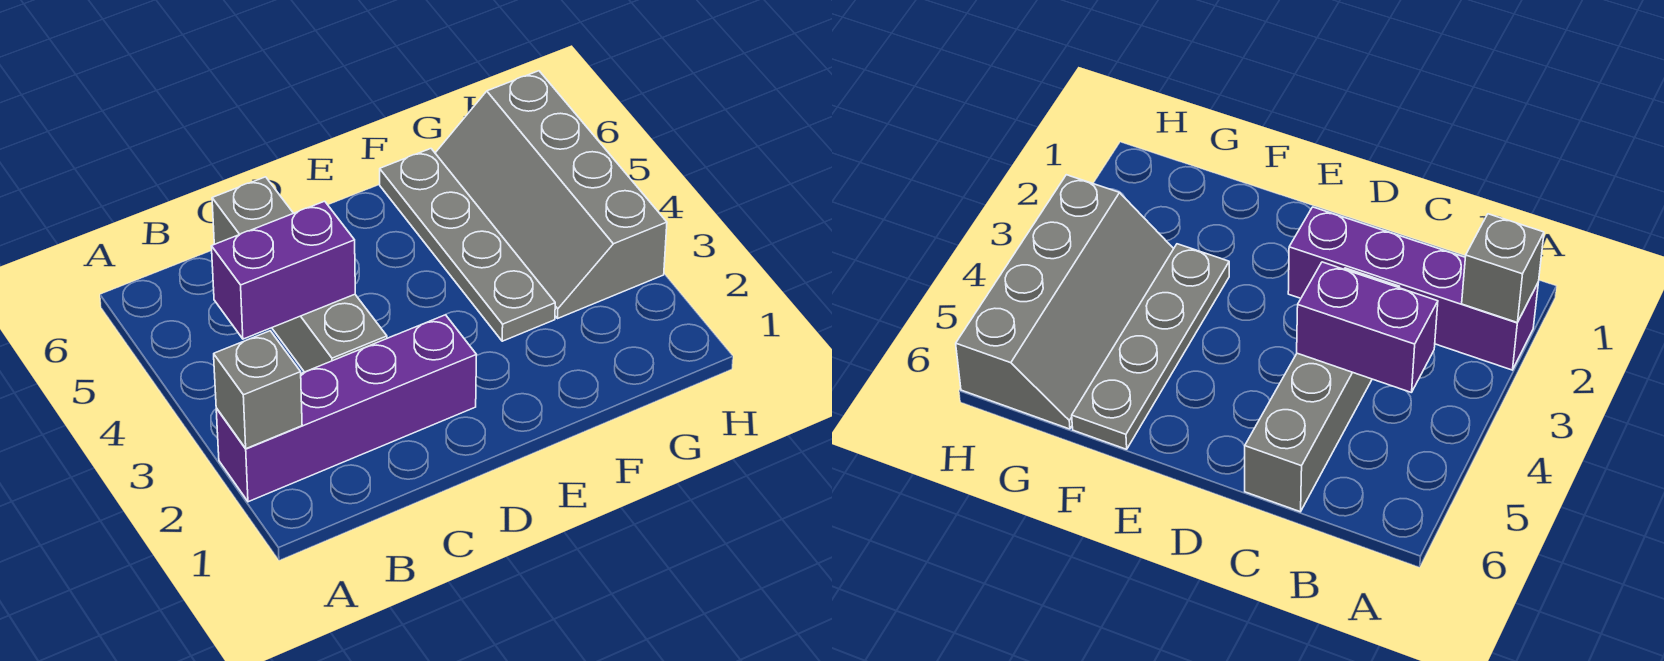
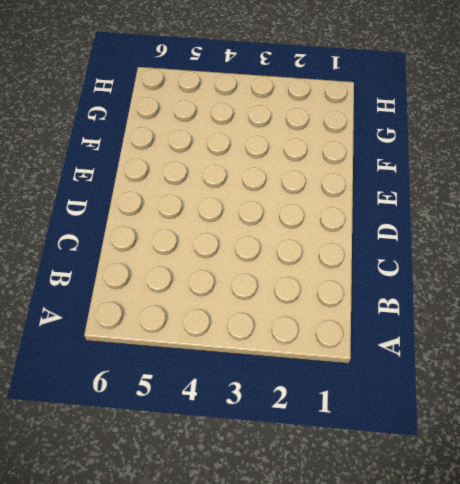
none -> purple brick A2:D2 level 1
none -> grey brick C3:C6 level 1

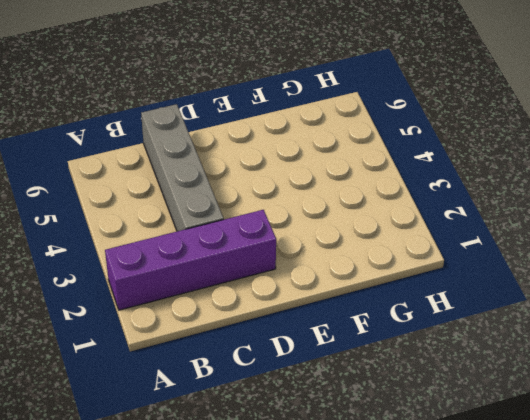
none -> grey plate F3:F6 level 1
none -> grey slope G3:H6 level 1 top H

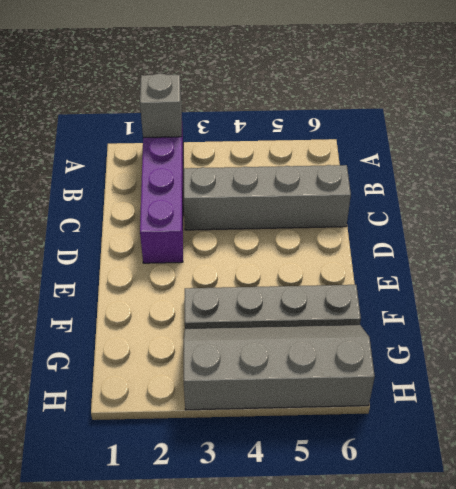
none -> purple brick B4:C4 level 2

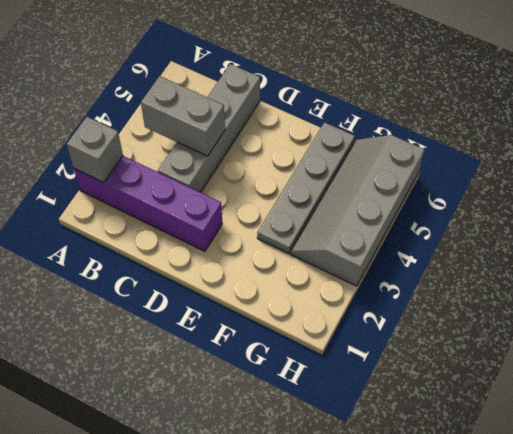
grey brick B4:C4 level 2 -> purple brick B4:C4 level 2

